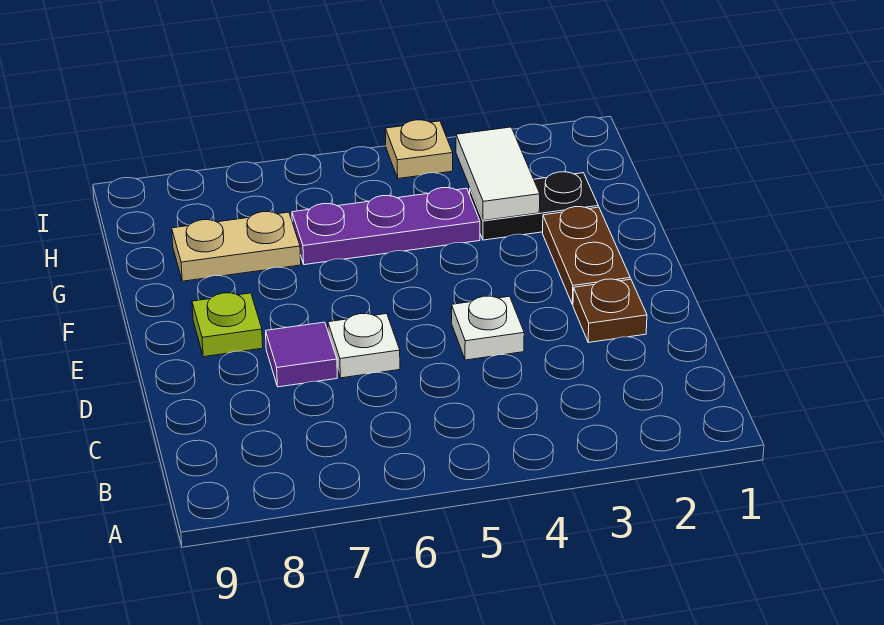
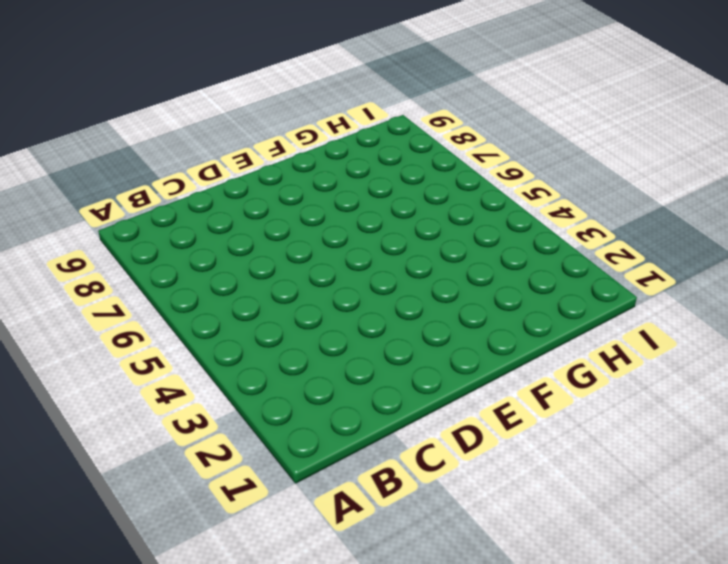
none -> brown plate D2 level 1
none -> white plate D4 level 1

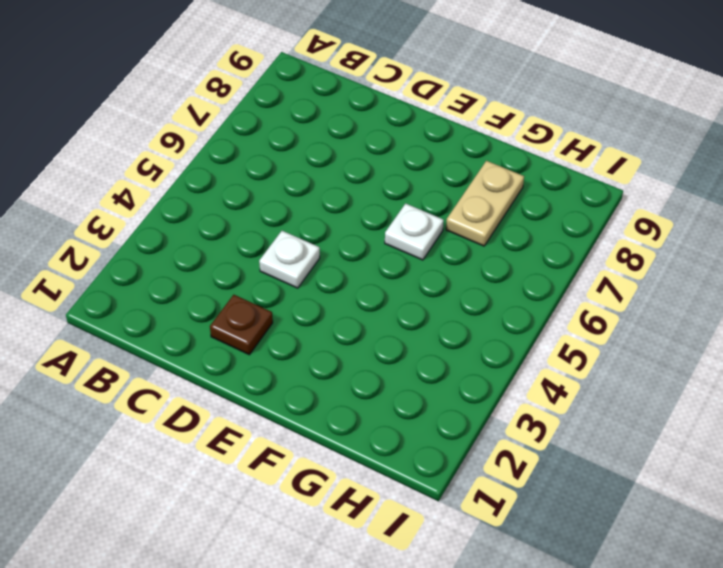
white plate F6 level 1 -> white plate D6 level 1
none -> purple tile D7 level 1
none -> brown plate E2:F2 level 1

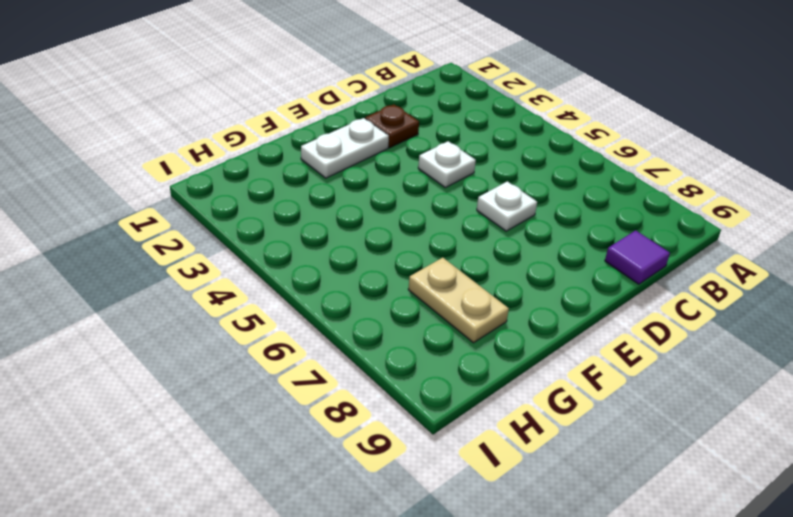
purple tile C9 level 1 -> purple tile D7 level 1
white plate E2:F2 level 1 -> brown plate E2:F2 level 1
none -> lime plate E8 level 1
none -> black plate G2:G3 level 1

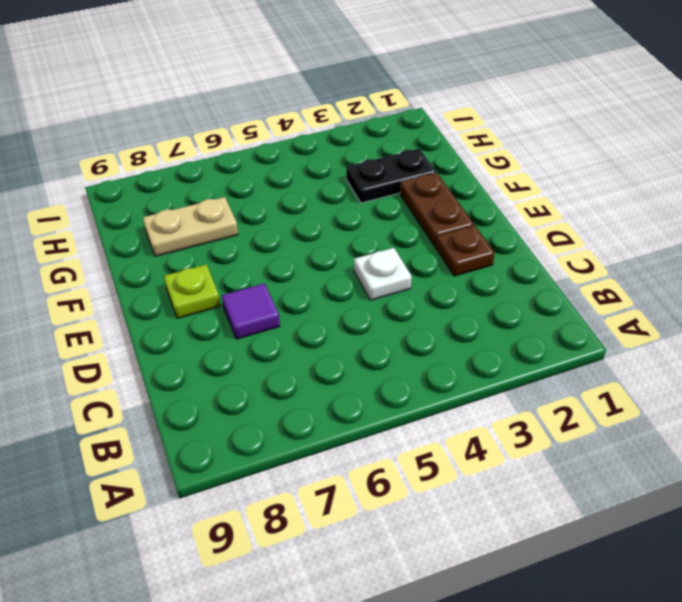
none -> white plate D6 level 1
none -> purple plate G4:G6 level 1

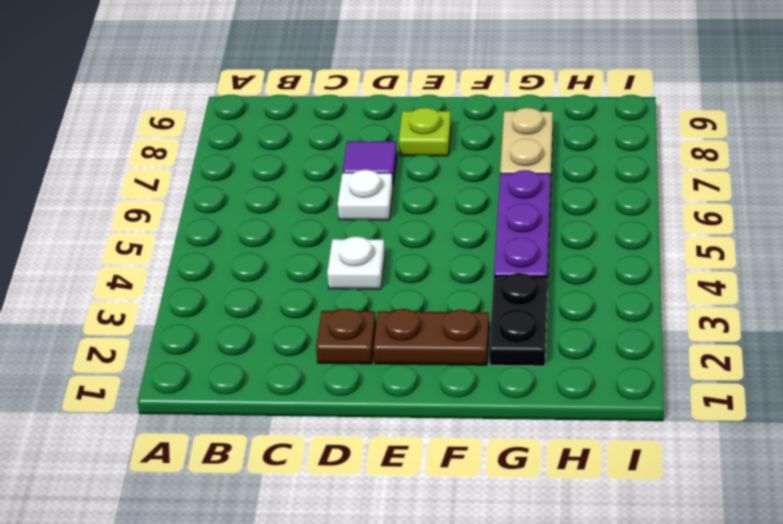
none -> tan plate I4 level 1
none -> white tile G3:H3 level 2

